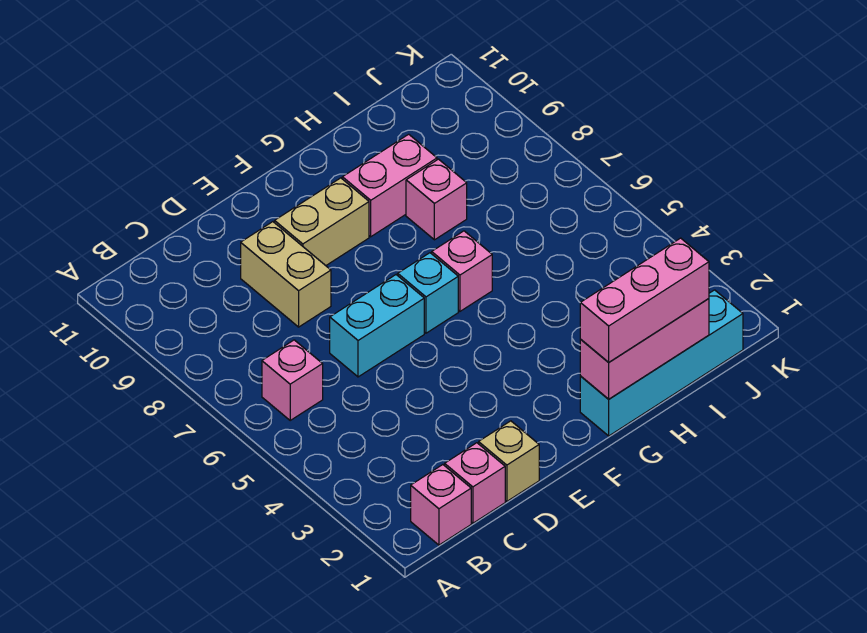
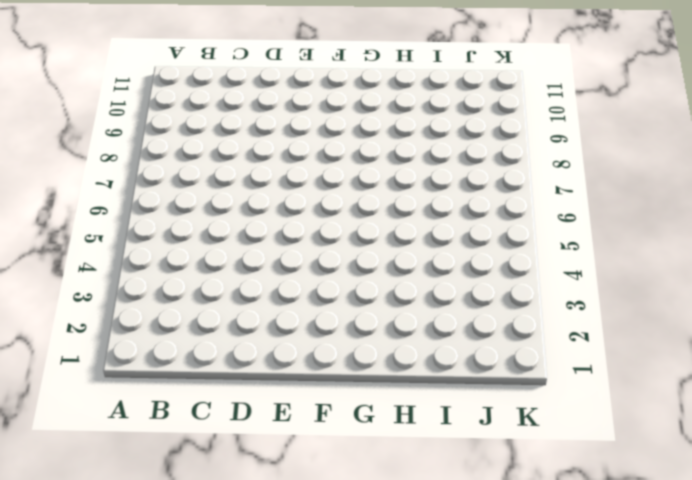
none -> pink brick B1 level 1
none -> pink brick B6 level 1
none -> pink brick C1 level 1

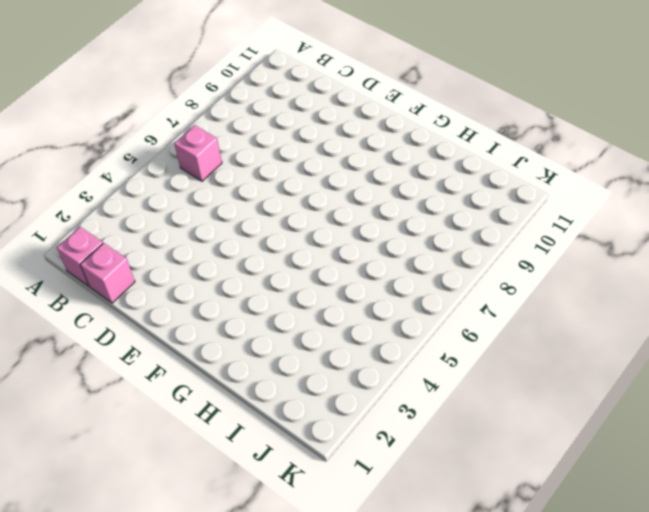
none -> tan brick D1 level 1
none -> cyan brick D6:E6 level 1
none -> tan brick D8:D9 level 1

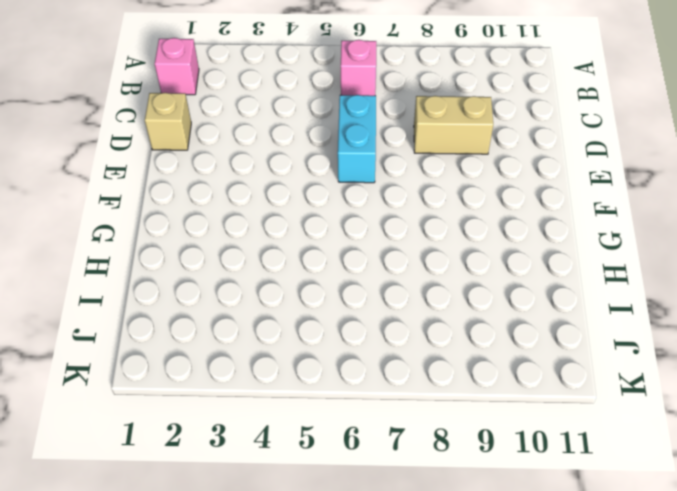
none -> pink brick C1 level 1
none -> tan brick E9:F9 level 1
none -> cyan brick F6 level 1

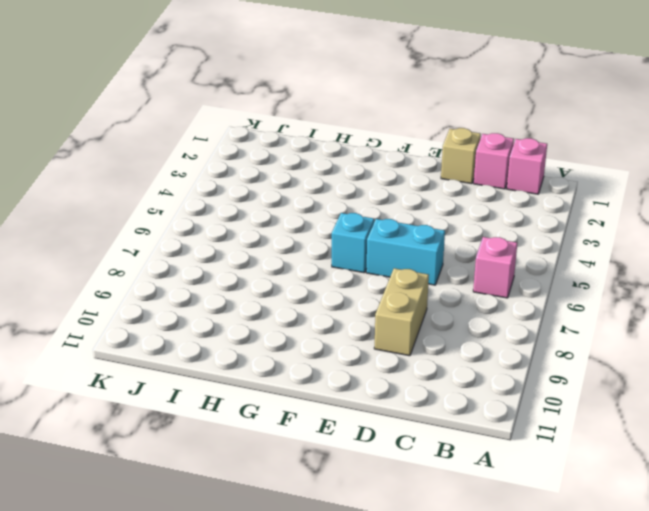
none -> tan brick E9:F9 level 1
none -> cyan brick G1:J1 level 1
none -> pink brick G6 level 1

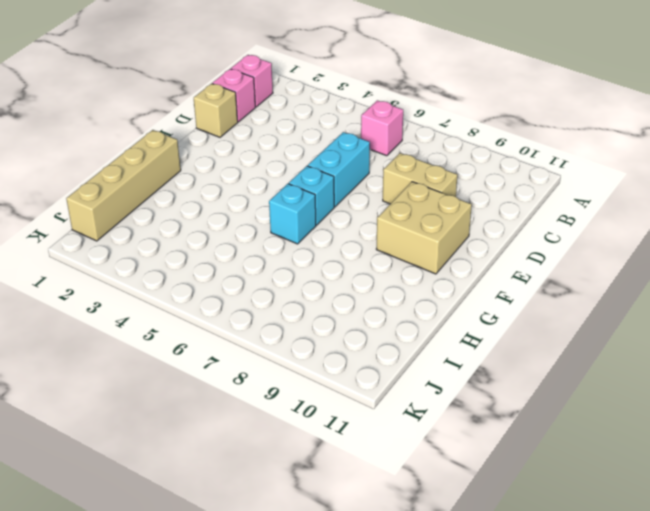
tan brick E9:F10 level 1 -> tan brick E9:F9 level 1
tan brick G1:J1 level 1 -> cyan brick G1:J1 level 1
cyan brick G6 level 1 -> pink brick G6 level 1
none -> pink brick G9:H9 level 1
none -> pink brick H8 level 1
none -> pink brick G1:I1 level 2

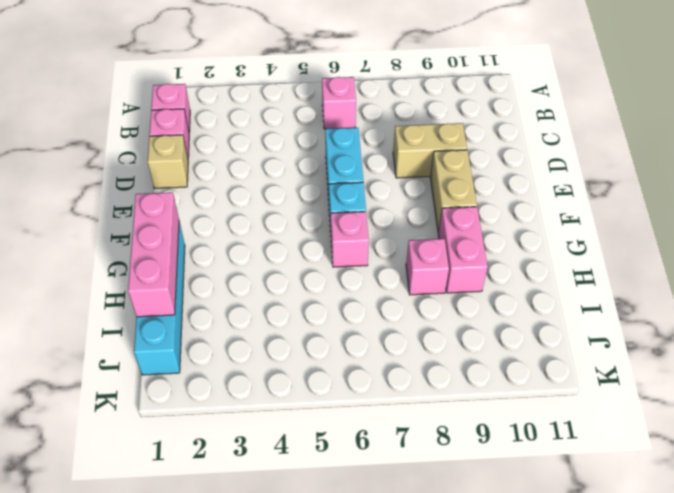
none -> pink brick G1:I1 level 3

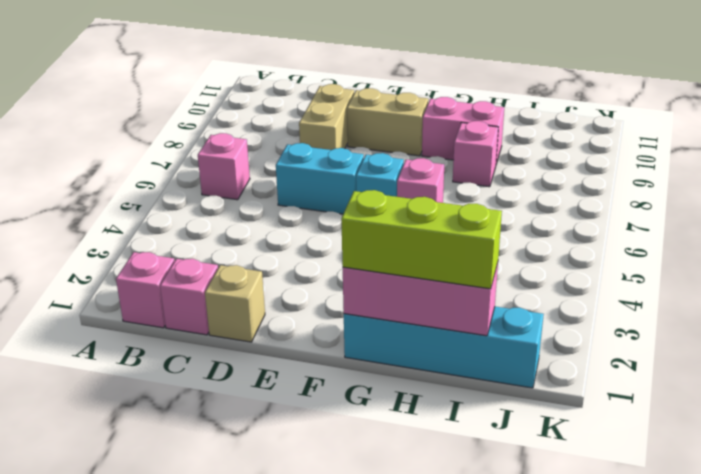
lime brick G1:I1 level 3 -> pink brick G1:I1 level 3

